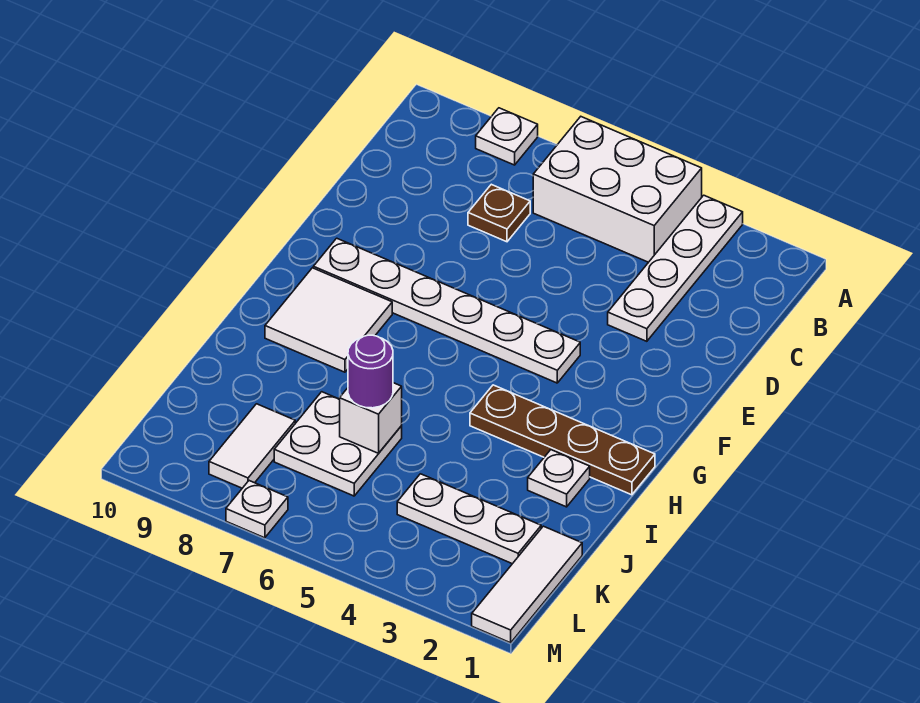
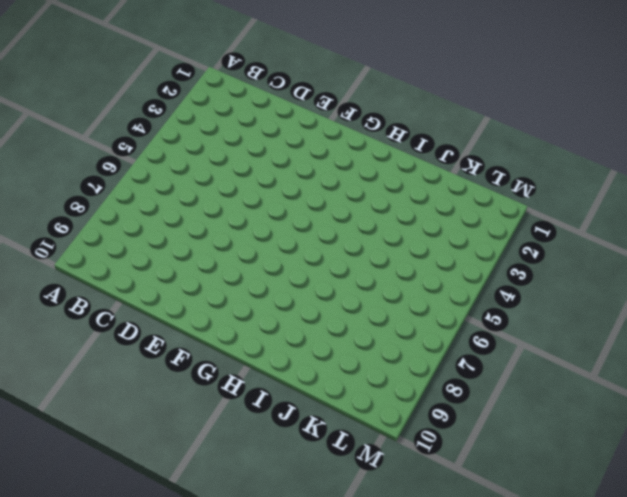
none -> white plate A3:D3 level 1
none -> white brick A4:B6 level 1
none -> white plate A8 level 1

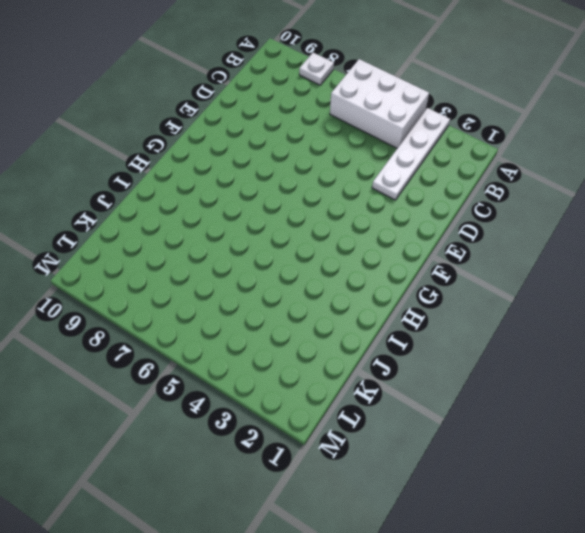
none -> brown plate C7 level 1
none -> white plate F4:F9 level 1
none -> white tile G8:H9 level 1

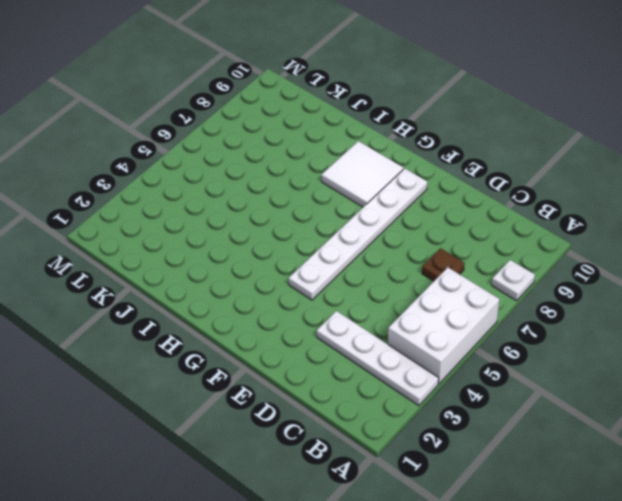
none -> brown plate H1:H4 level 1
none -> white plate I2 level 1
none -> white plate J6:K7 level 1

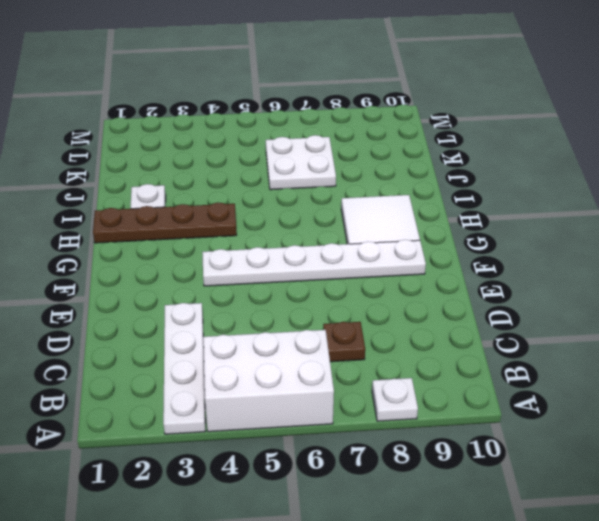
none -> white tile K1:M1 level 1
none -> white plate K2:K4 level 1
none -> white tile K8:L8 level 1

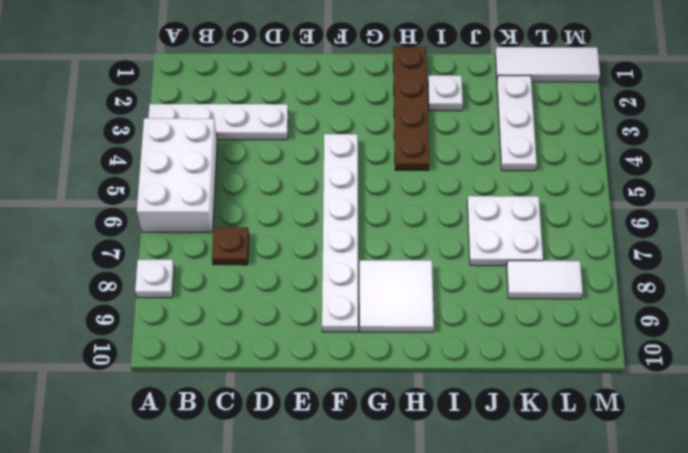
none -> white plate M7 level 1
none -> white brick J6 level 2
none -> purple round brick J6 level 3

